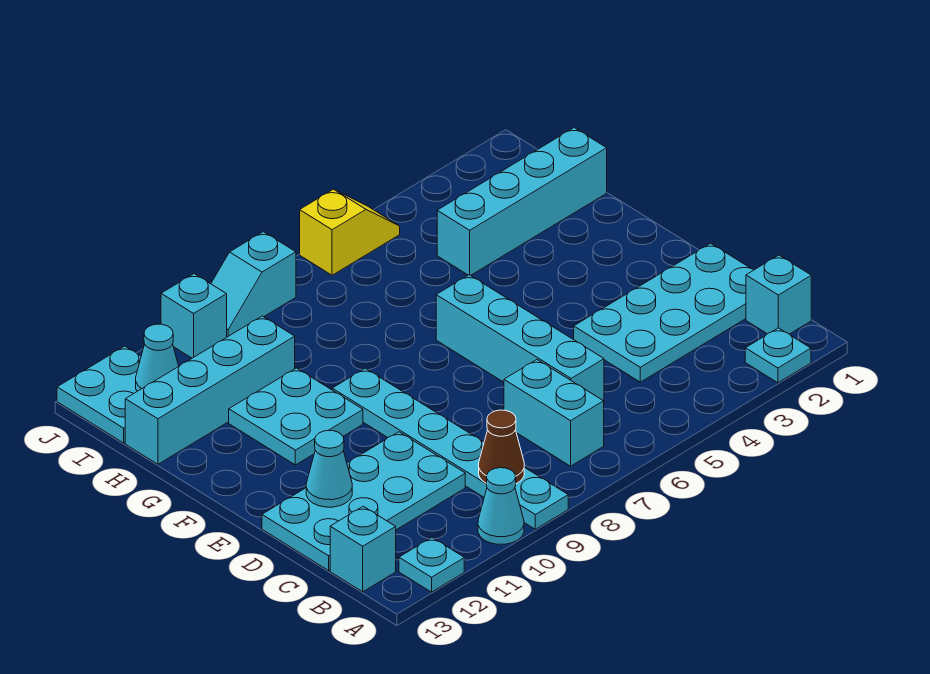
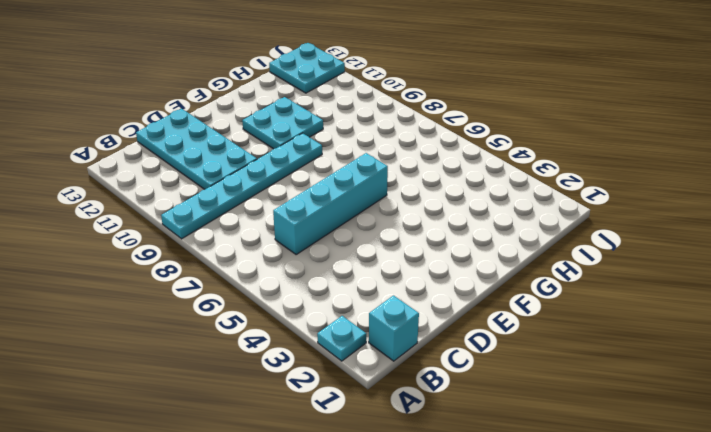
none -> cyan cone A10 level 1
none -> cyan plate A12 level 1
none -> cyan brick B7:C7 level 1

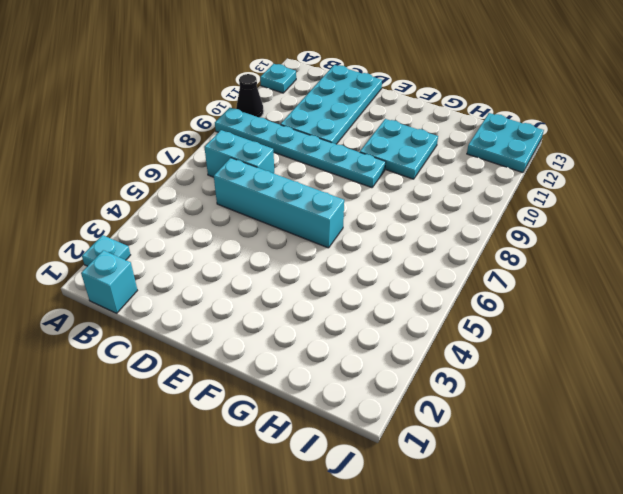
black cone A10 level 1 -> cyan cone A10 level 1
none -> cyan brick B13 level 1
none -> cyan plate C1:D4 level 1
none -> cyan brick H1:H4 level 1

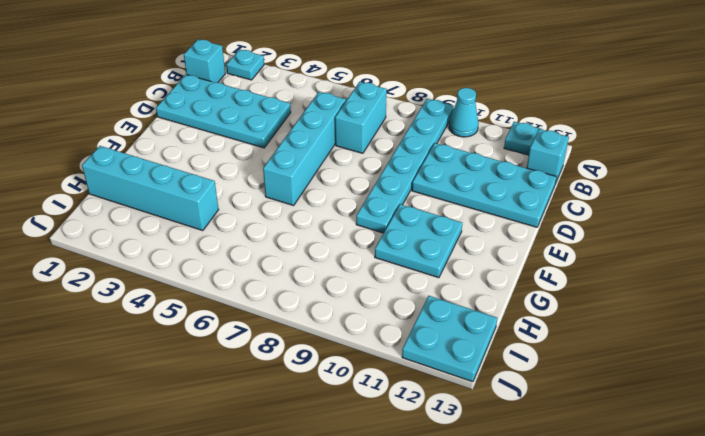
none -> cyan brick H10:H13 level 1
none -> yellow slope J5:J6 level 1 top 6
none -> cyan slope J8:J9 level 1 top 8

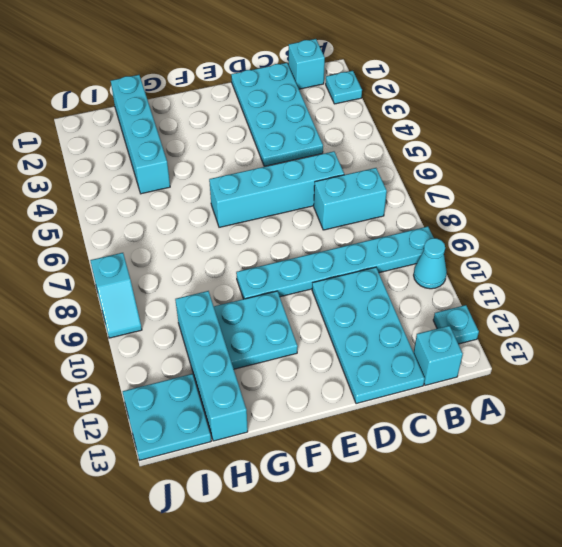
none -> yellow slope J5:J6 level 1 top 6
none -> cyan brick J10 level 1
none -> brown cone B9 level 2

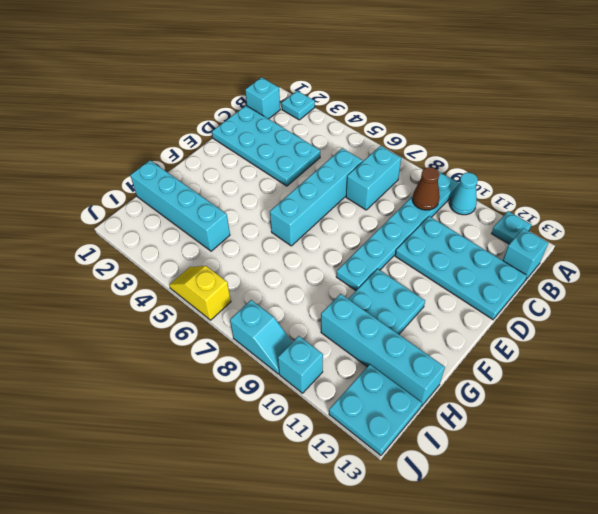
none -> cyan cone D12 level 2
none -> cyan cone I12 level 2

